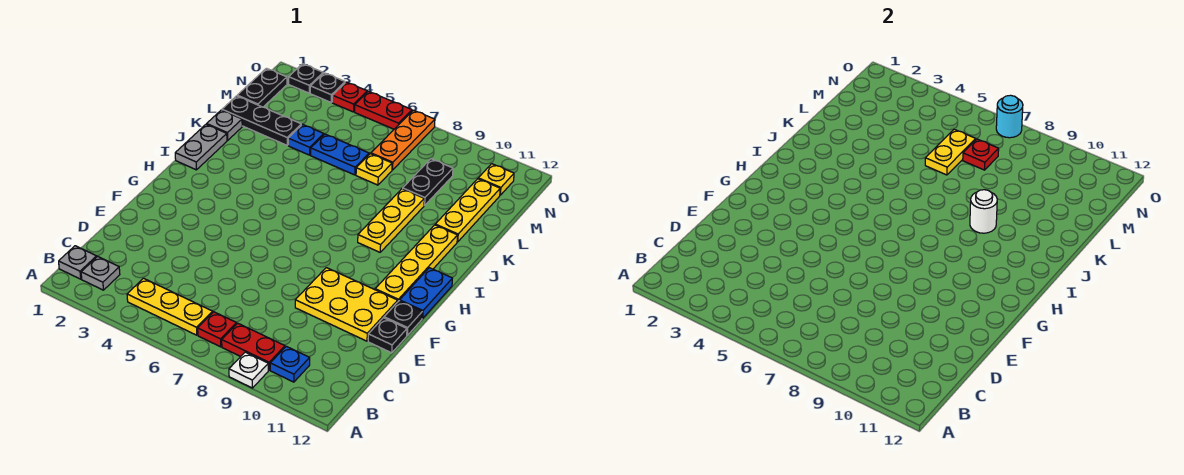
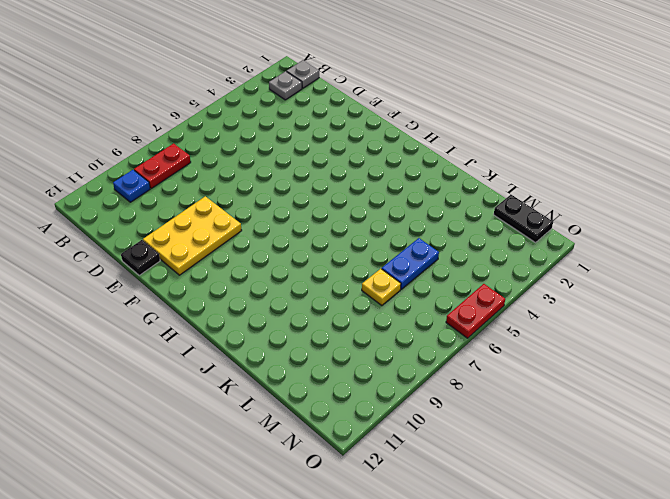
none -> white plate A9 level 1
none -> yellow plate B4:B6 level 1
none -> red plate B7 level 1
none -> black plate F12 level 1

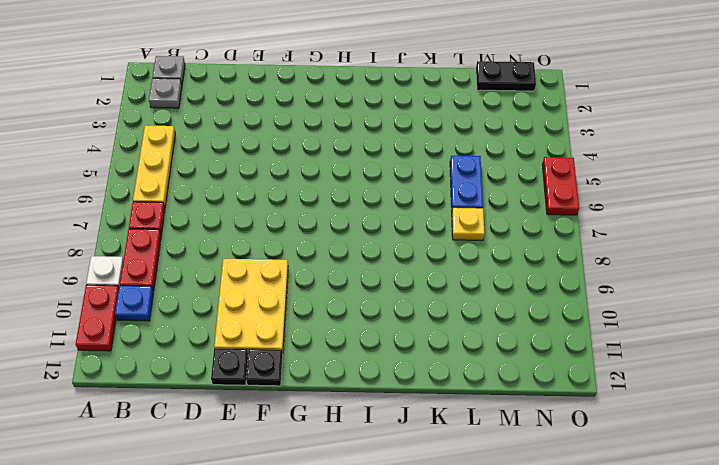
red plate A10:A11 level 1 -> none
none -> yellow plate G11:J11 level 1
none -> blue plate G12:H12 level 1
none -> grey plate I1:J1 level 1
none -> yellow plate I9:K9 level 1

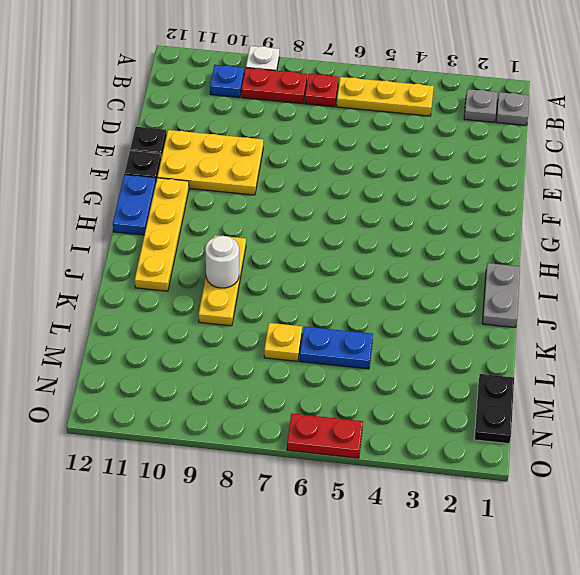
none -> grey plate K1 level 1
none -> yellow plate K11:M11 level 1
none -> black plate L1:L3 level 1
none -> blue plate L4 level 1

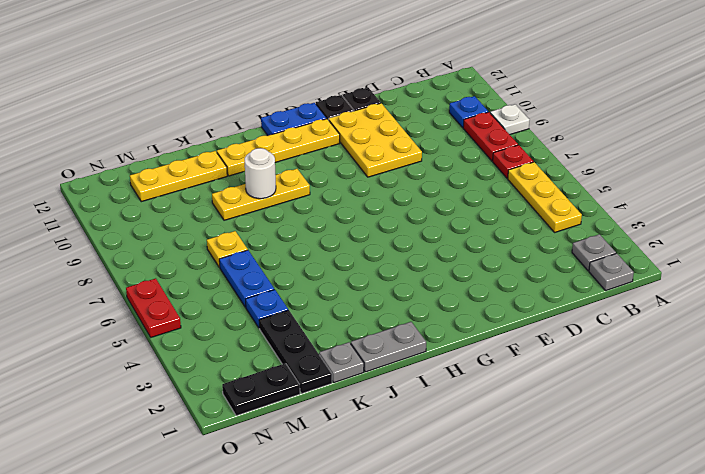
none -> black plate L9:M9 level 1
none -> orange plate M7:O7 level 1
none -> yellow plate N11 level 1
none -> black plate O2 level 1

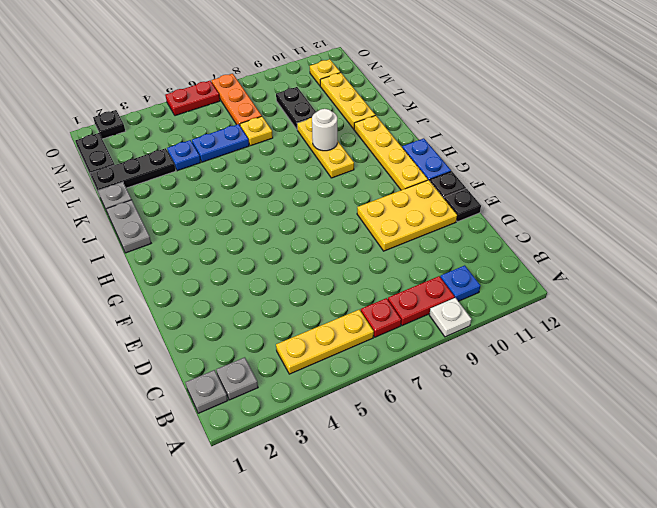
none -> black plate O3 level 1
none -> red plate O4 level 1
none -> yellow plate L6:M6 level 2
none -> red plate M7 level 2

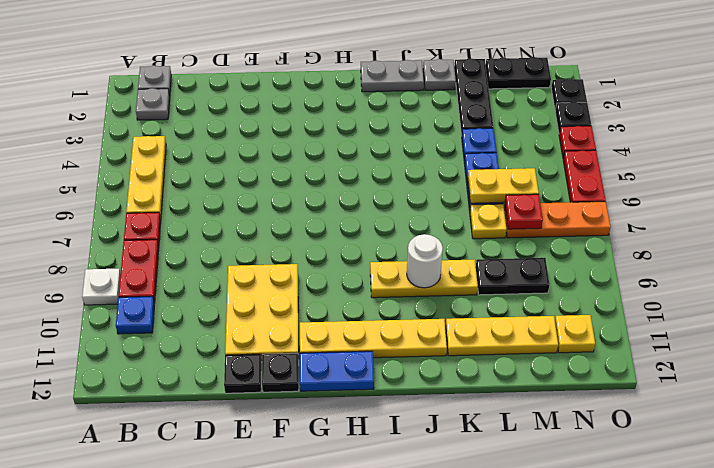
none -> cyan round brick O7 level 2

